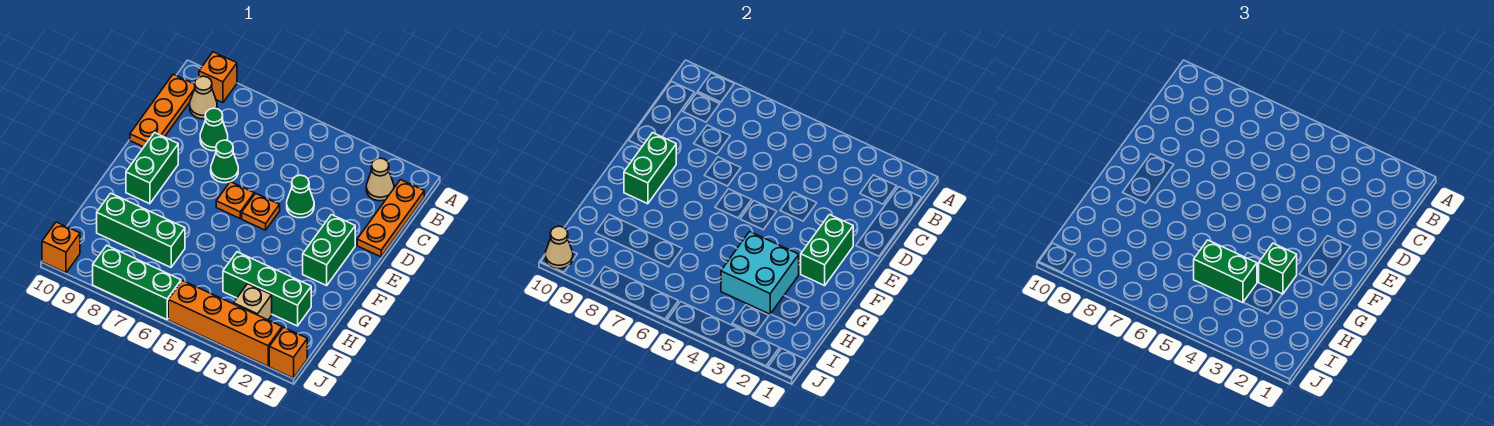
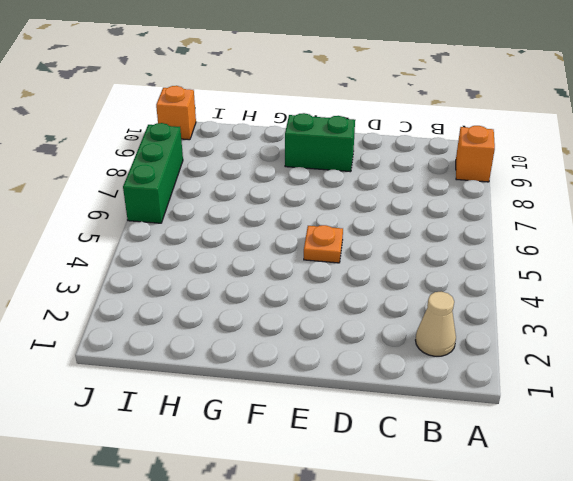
none -> orange plate B1:D1 level 1
none -> tan cone B9 level 1
none -> orange plate B10:D10 level 1

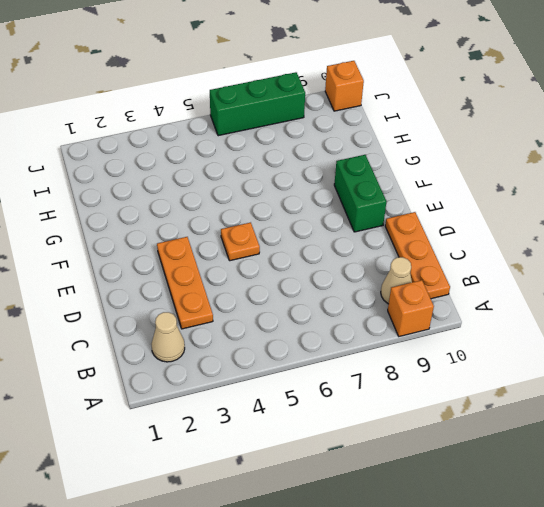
orange plate C3:E3 level 1 -> orange plate B1:D1 level 1
none -> green cone C8 level 1
none -> green cone D4 level 1
none -> green cone D7 level 1

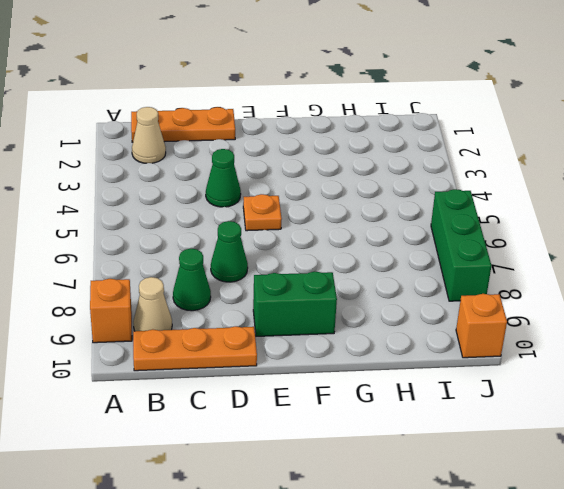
none -> green brick E2:F2 level 1
none -> orange plate E6 level 1
none -> green brick H2:H4 level 1

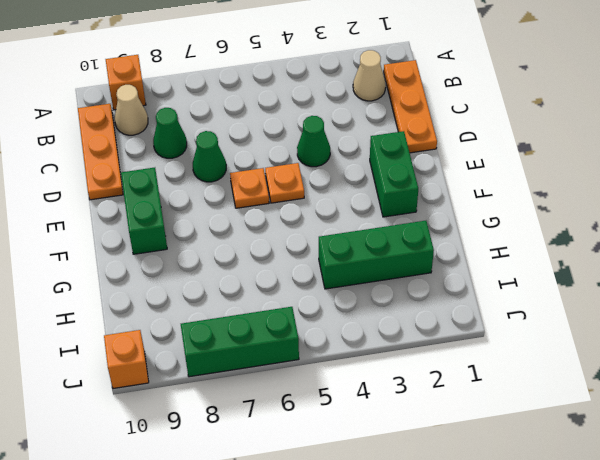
none -> green brick H7:H9 level 1
none -> tan brick I3 level 1
none -> orange brick J1 level 1

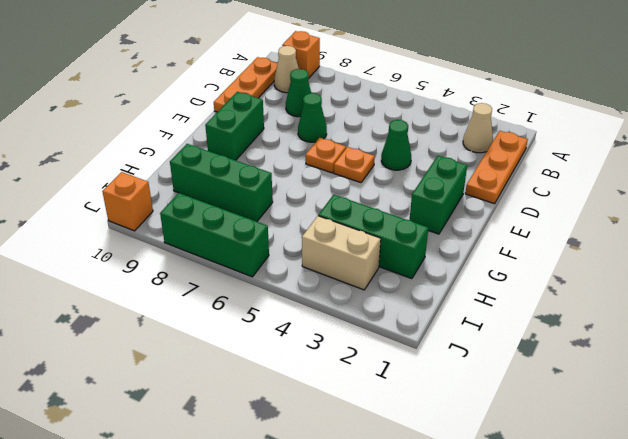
tan brick I3:I4 level 1 -> tan brick I3 level 1
none -> orange brick J1 level 1
none -> orange brick J2:J5 level 1
none -> green brick E2:F2 level 2

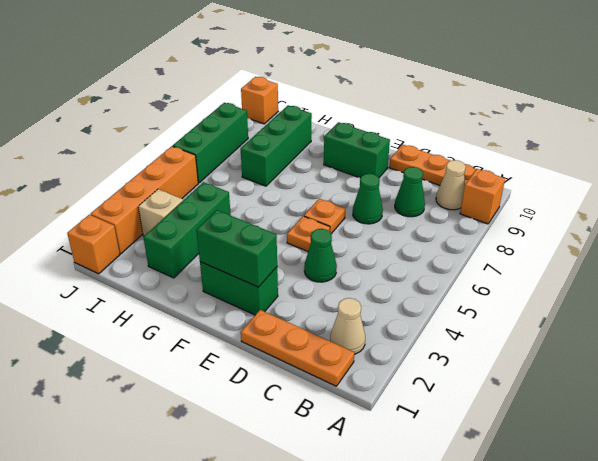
none -> green brick E9:F9 level 2
none -> cyan brick G3:H4 level 2
none -> tan cone J10 level 2

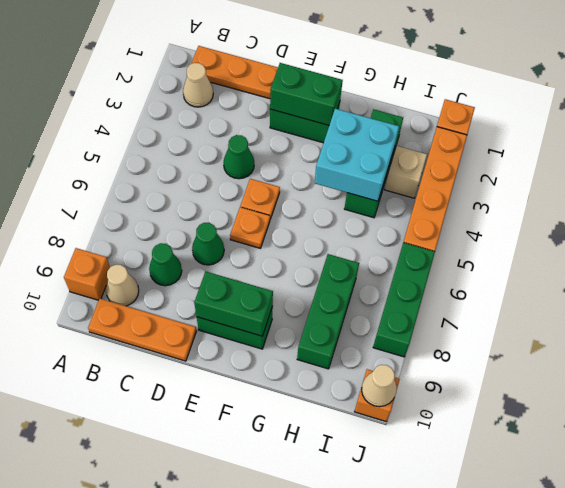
none -> green brick G3 level 3
none -> green brick H4:H5 level 3

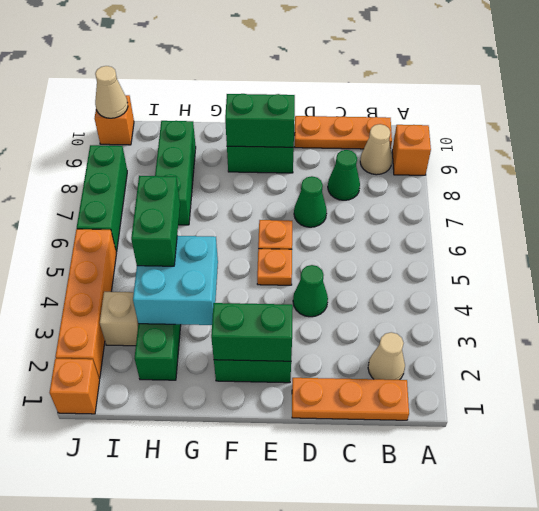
none -> green brick G3 level 3

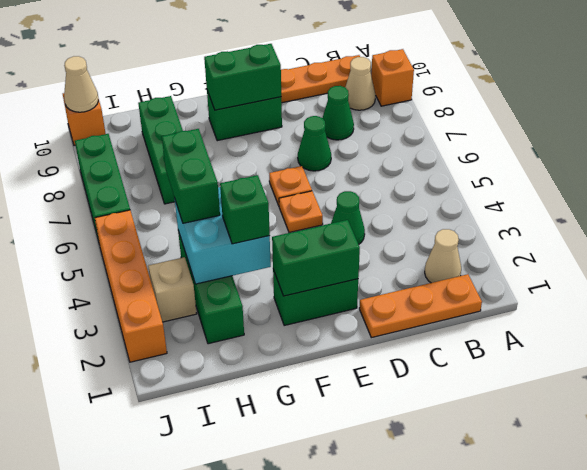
none -> orange brick J1 level 1

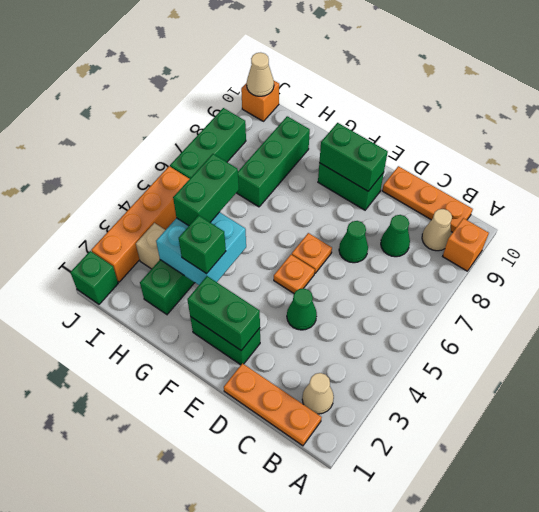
green brick J1 level 1 -> orange brick J1 level 1

